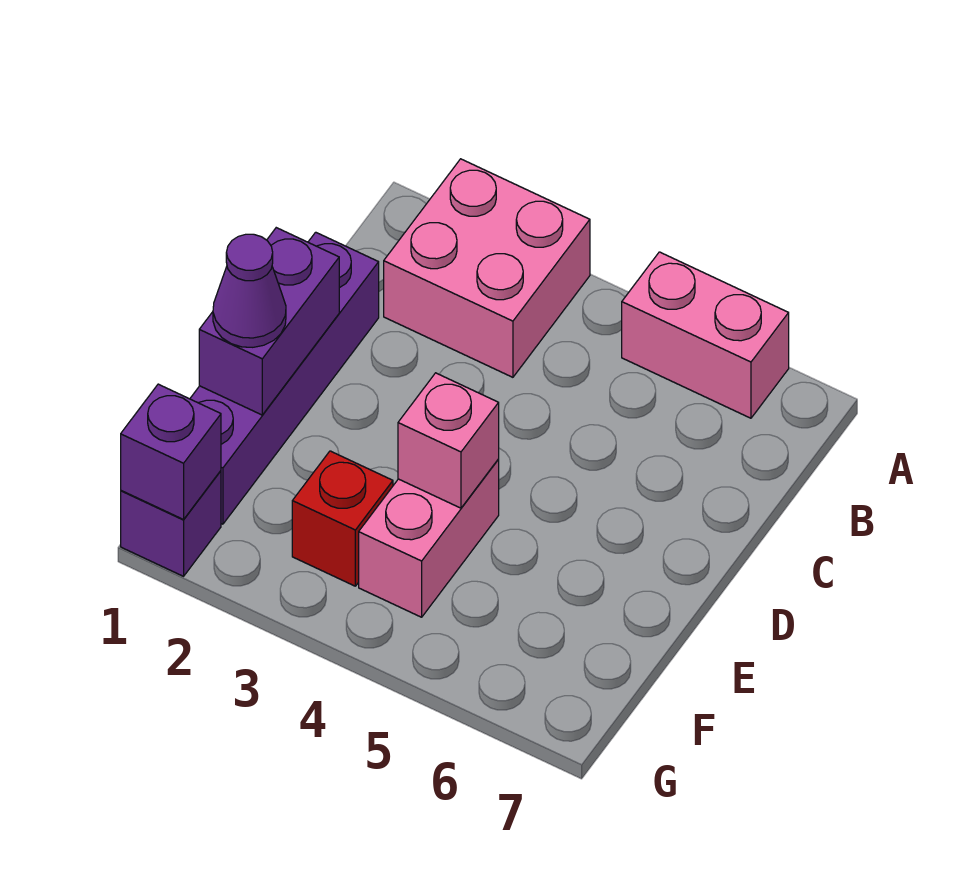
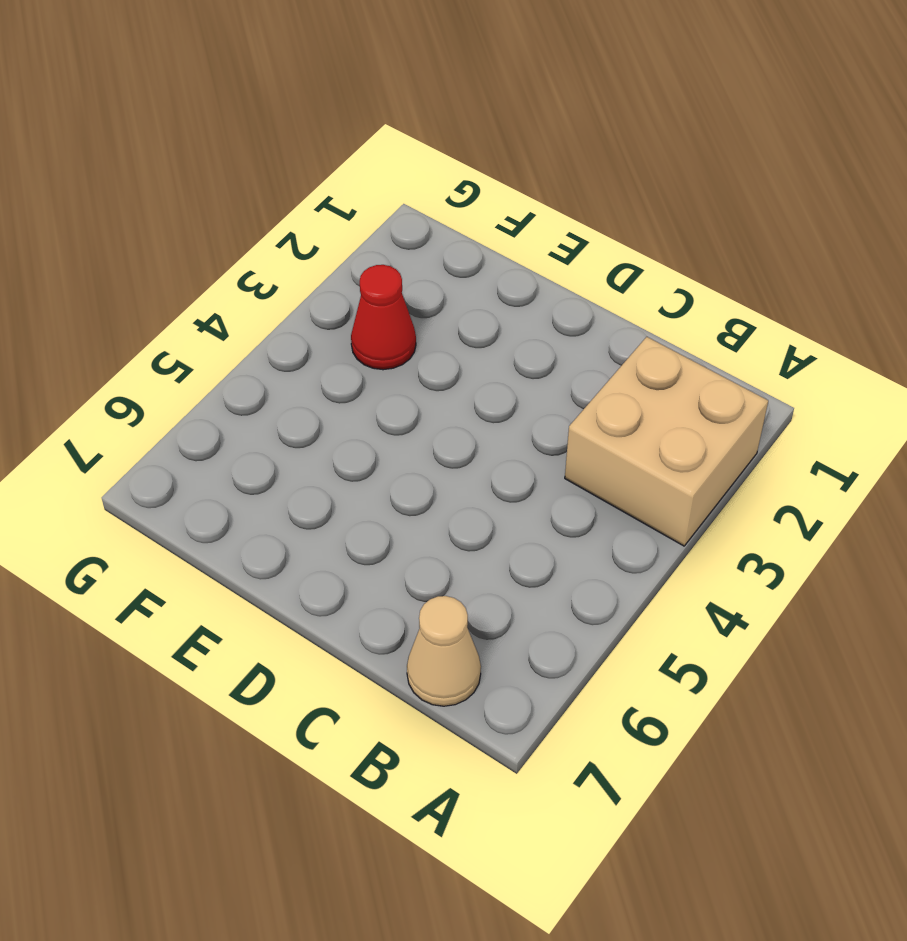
tan brick A2:B3 level 1 -> pink brick A2:B3 level 1
tan cone B7 level 1 -> none
red cone F3 level 1 -> red brick F3 level 1
none -> pink brick A5:A6 level 1
none -> purple brick C1:F1 level 1

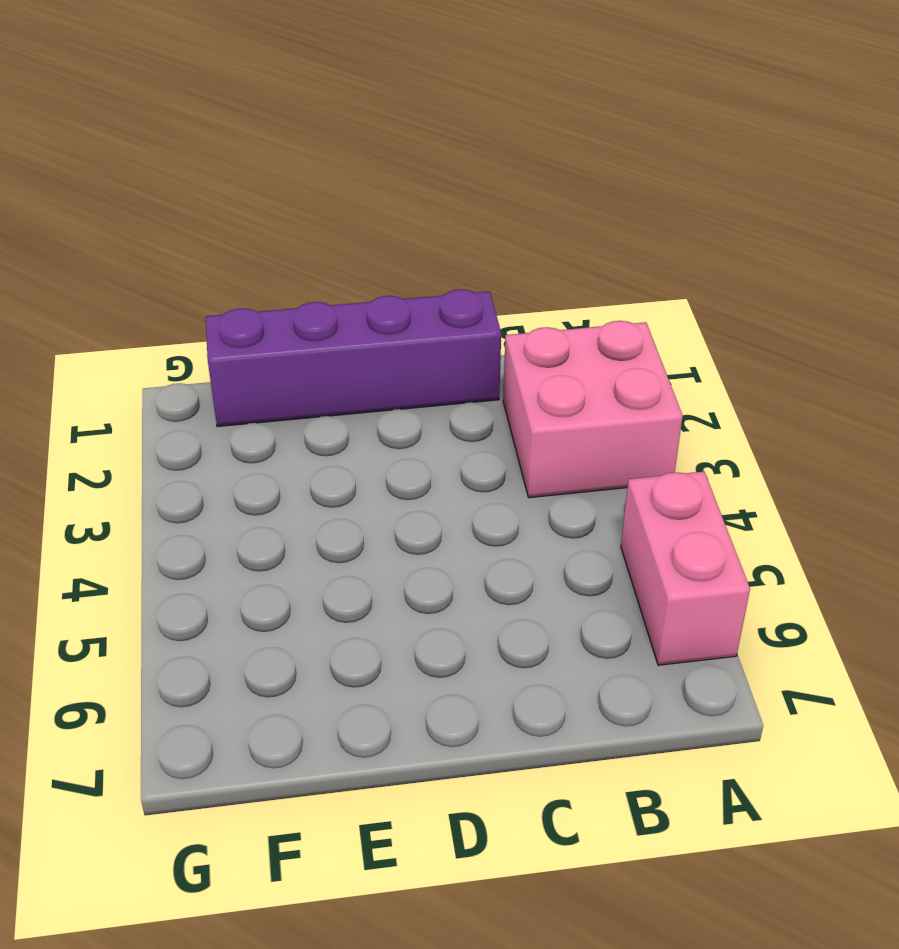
none -> pink brick E4:F4 level 1
none -> red brick F3 level 1

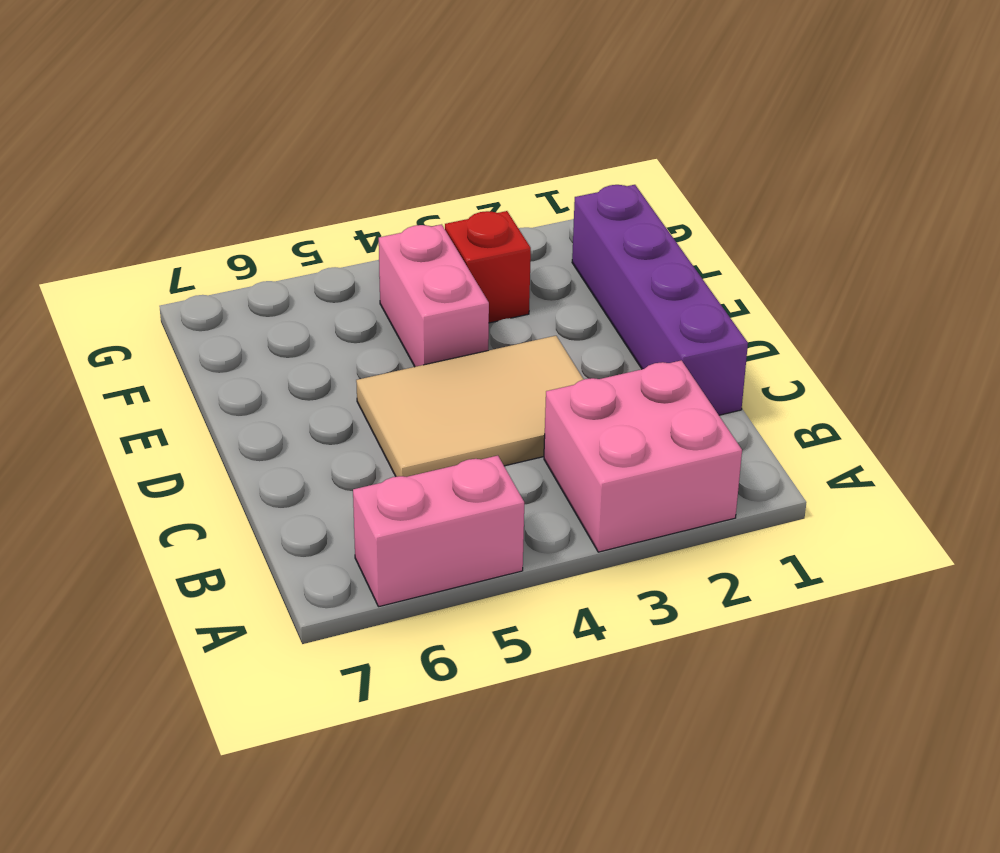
tan tile C3:D5 level 1 -> none
none -> purple brick G1 level 1
none -> purple brick D1:E1 level 2

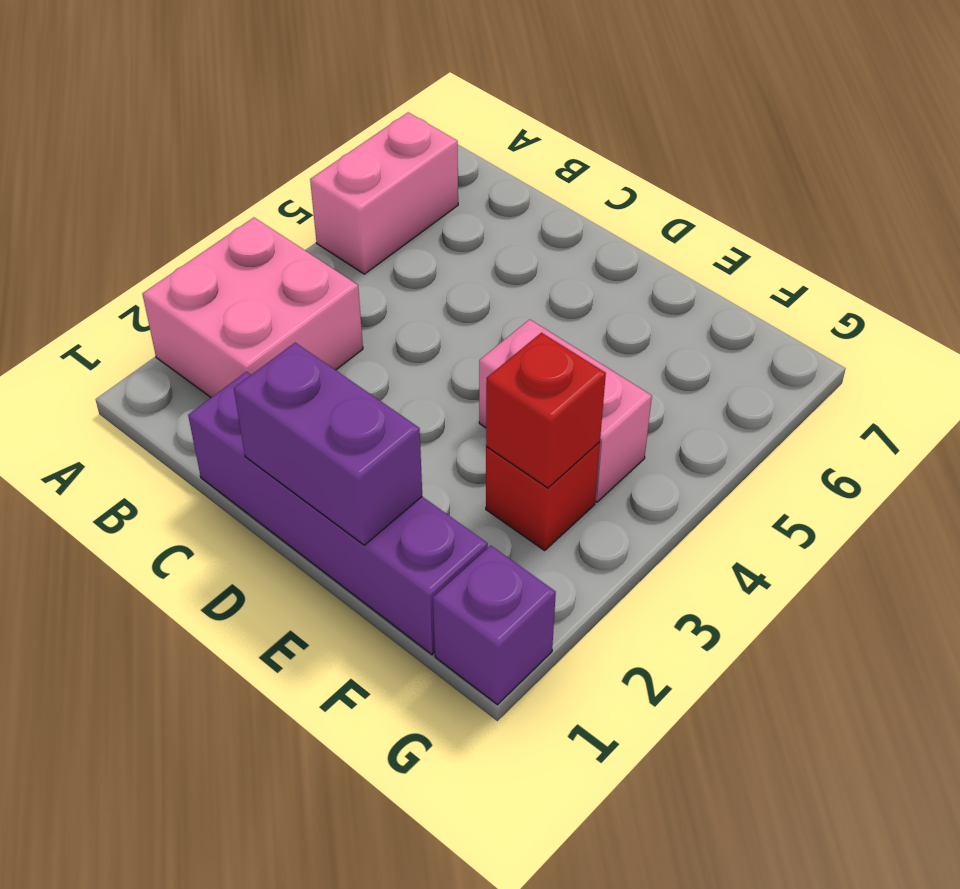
red brick F3 level 2 -> none
none -> pink brick E4 level 2
none -> purple brick G1 level 2

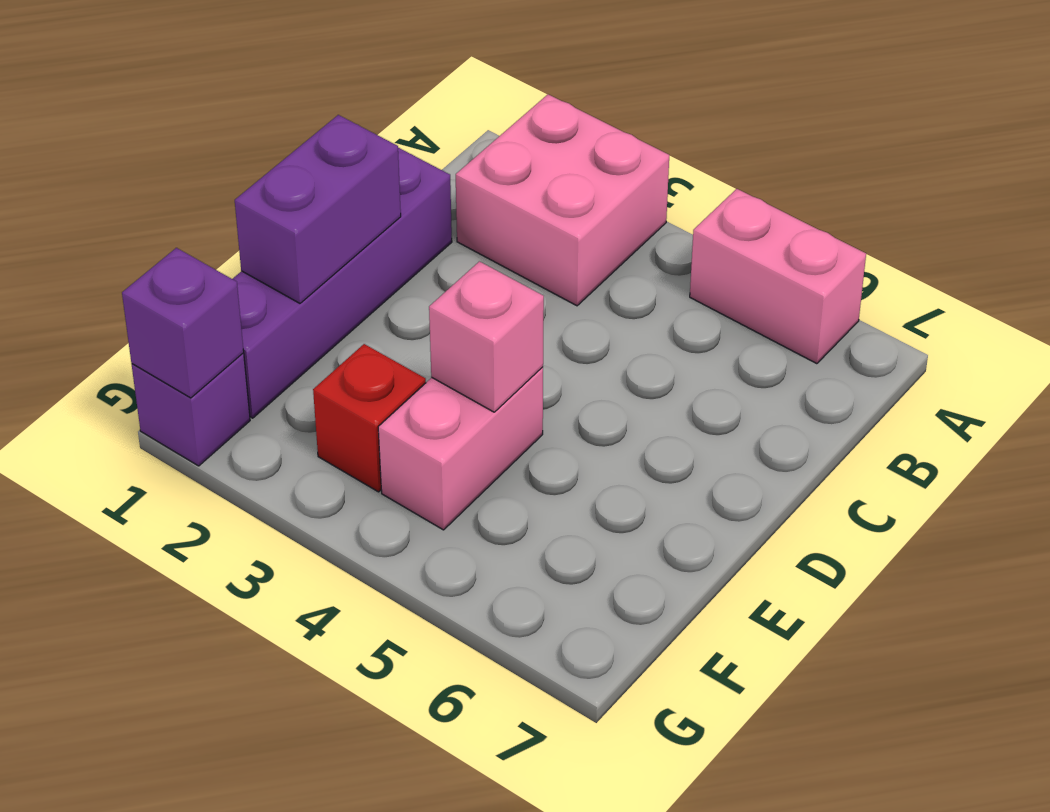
none -> purple cone E1 level 3

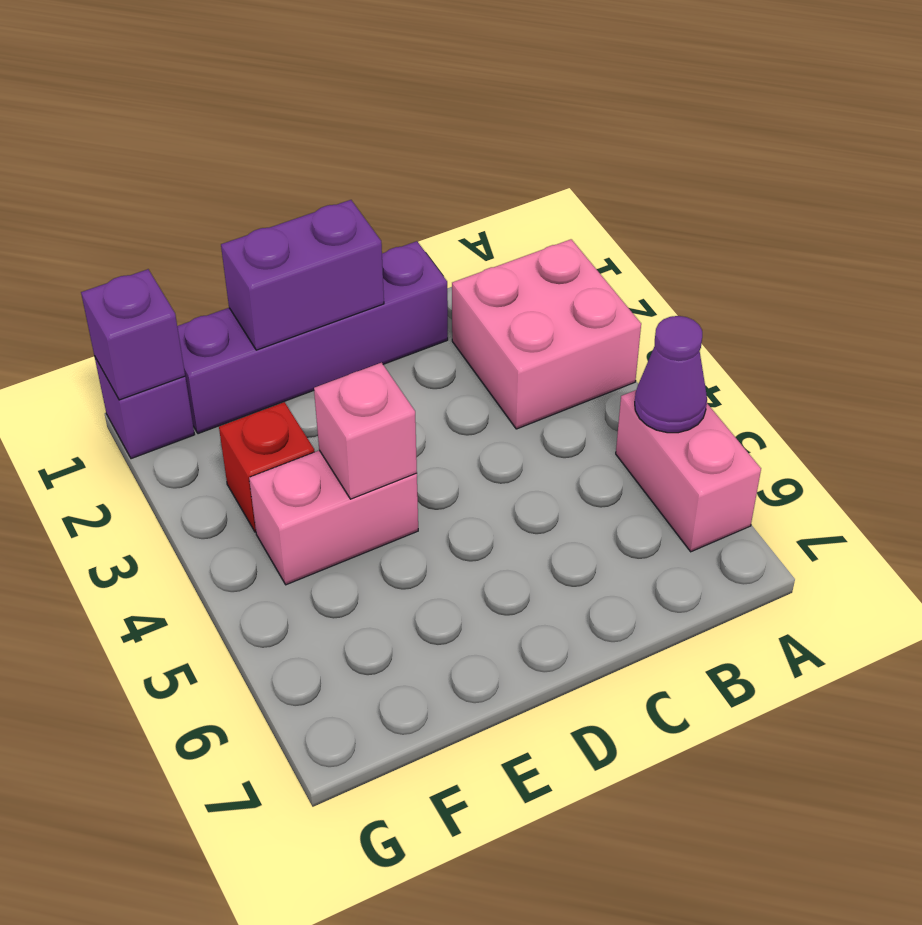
purple cone A5 level 2 -> purple cone E1 level 3

